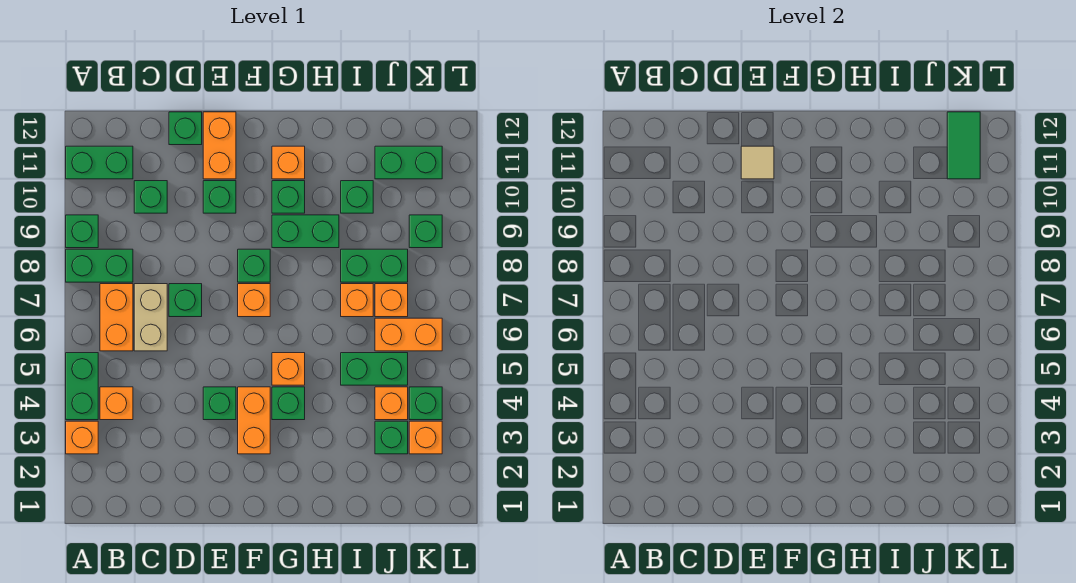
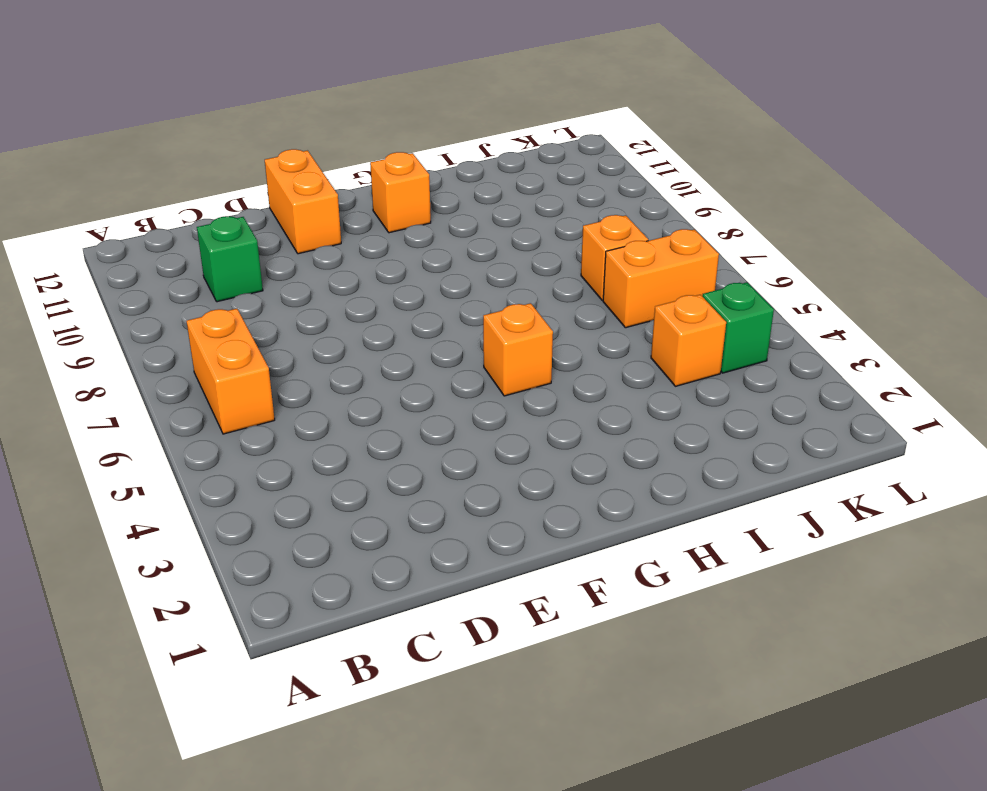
none -> orange brick A3 level 1
none -> green brick A4:A5 level 1
none -> green brick A8:B8 level 1
none -> green brick A9 level 1

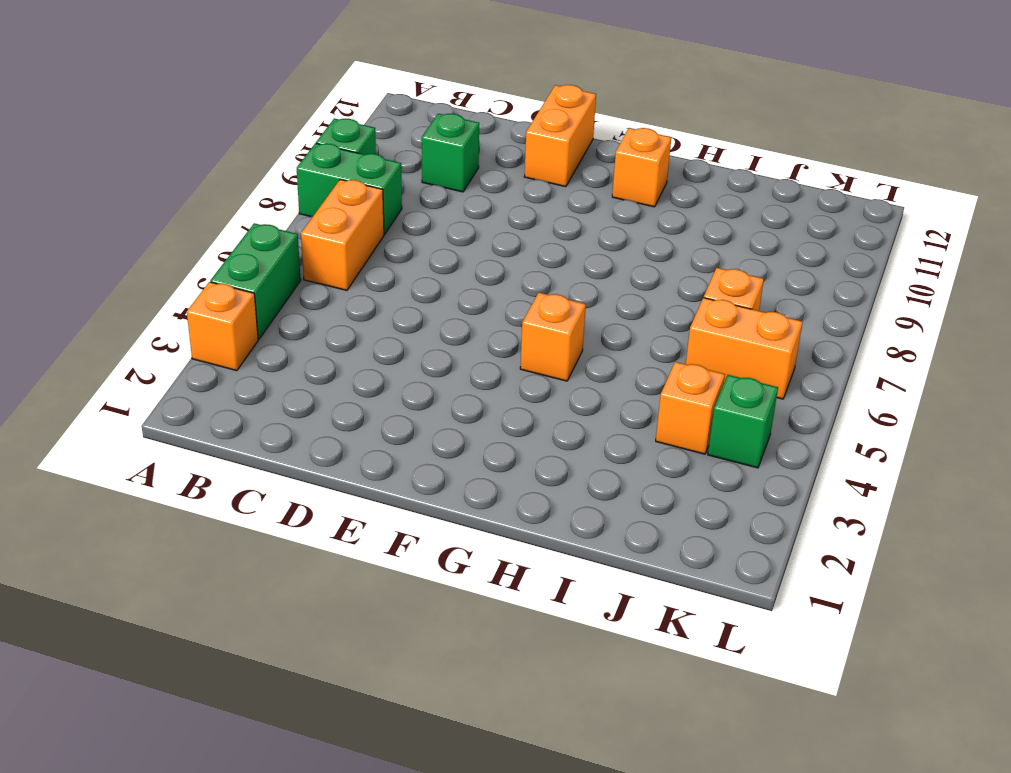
none -> green brick A11:B11 level 1
none -> orange brick B4 level 1
none -> tan brick C6:C7 level 1
none -> green brick D7 level 1

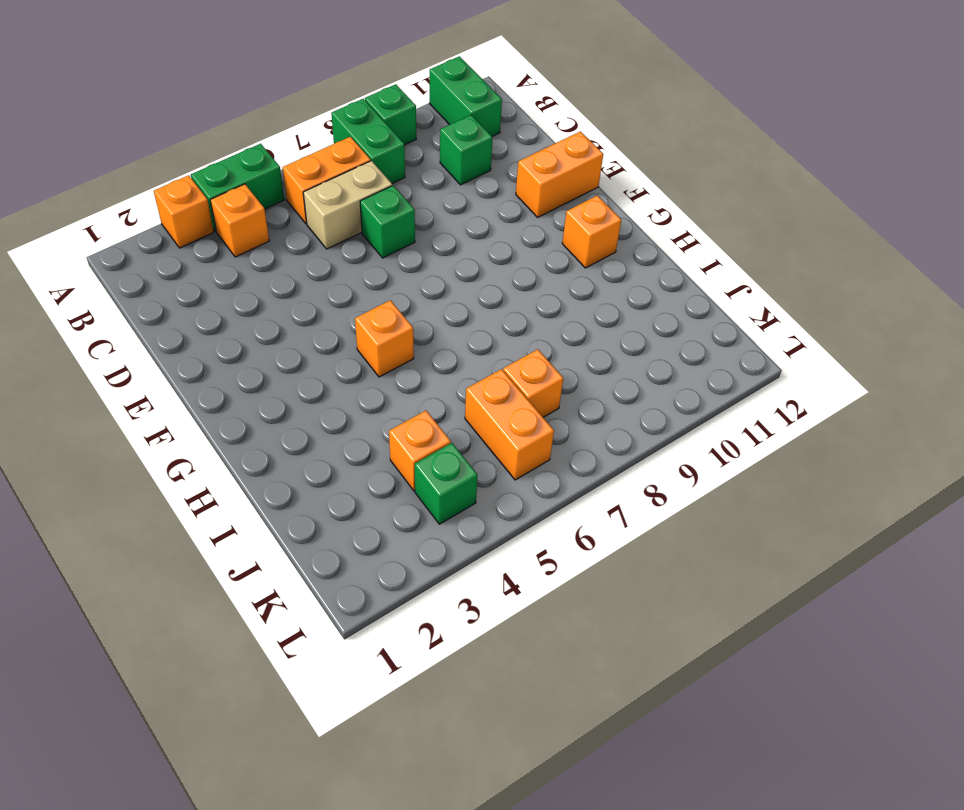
none -> green brick D12 level 1
none -> green brick E4 level 1
none -> green brick E10 level 1
none -> orange brick F3:F4 level 1

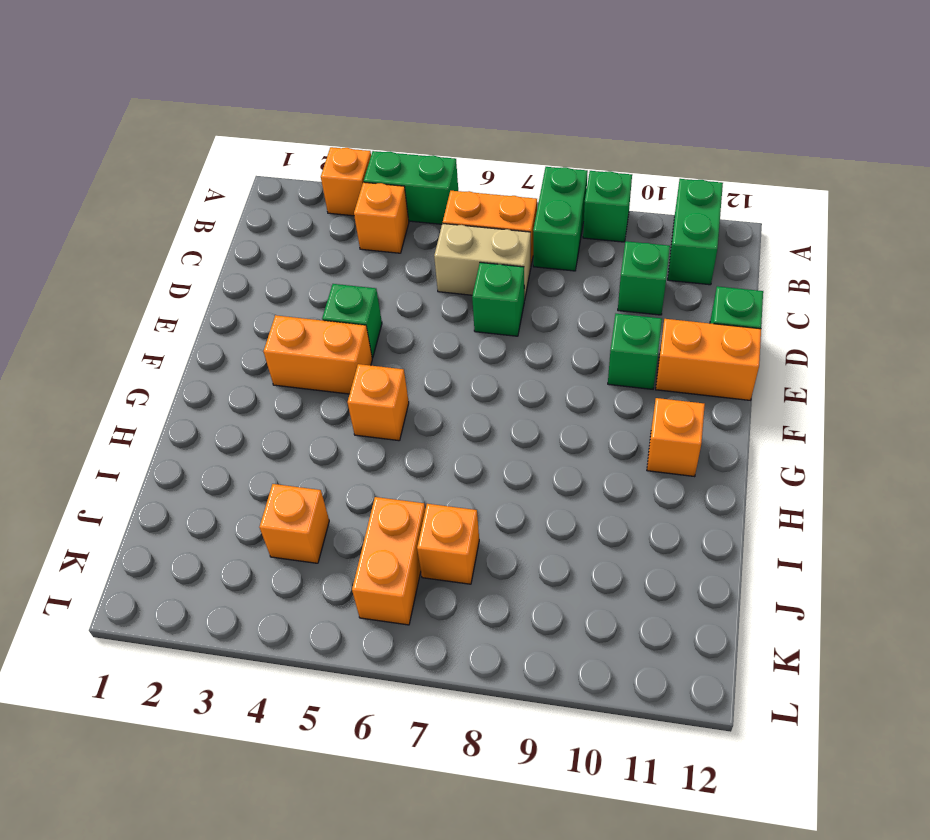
none -> orange brick F7 level 1
none -> green brick F8 level 1
none -> green brick G4 level 1
none -> green brick G9:H9 level 1

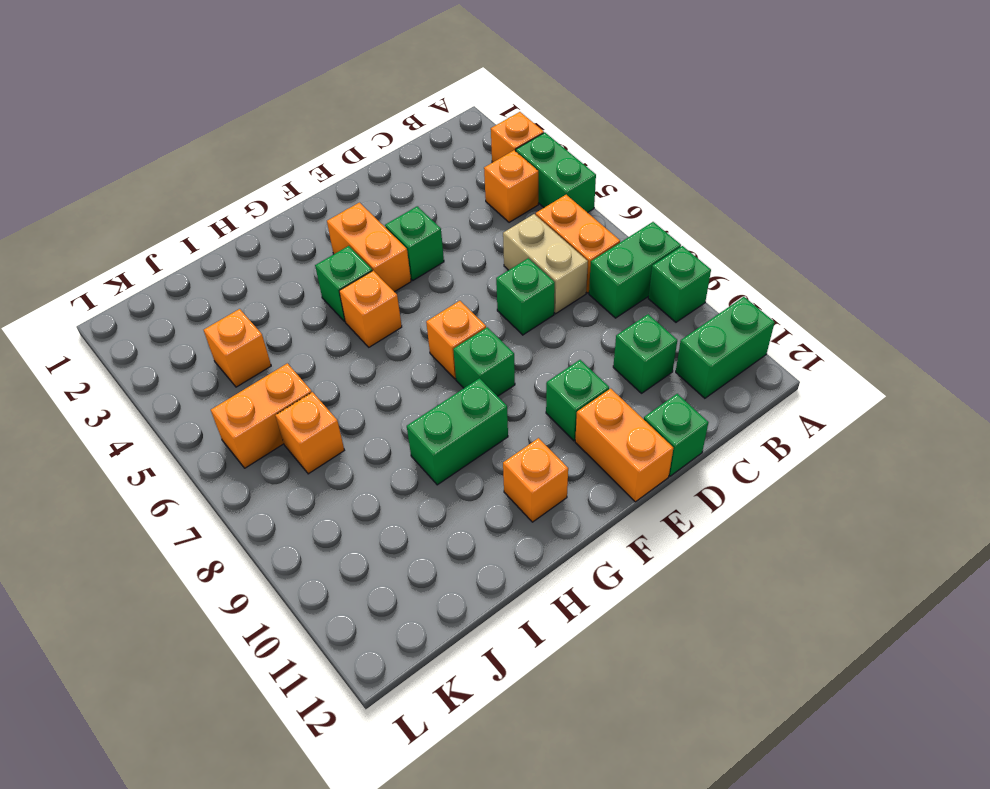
none -> green brick G10 level 1
none -> green brick I5:J5 level 1
none -> orange brick I7 level 1
none -> green brick I8:J8 level 1

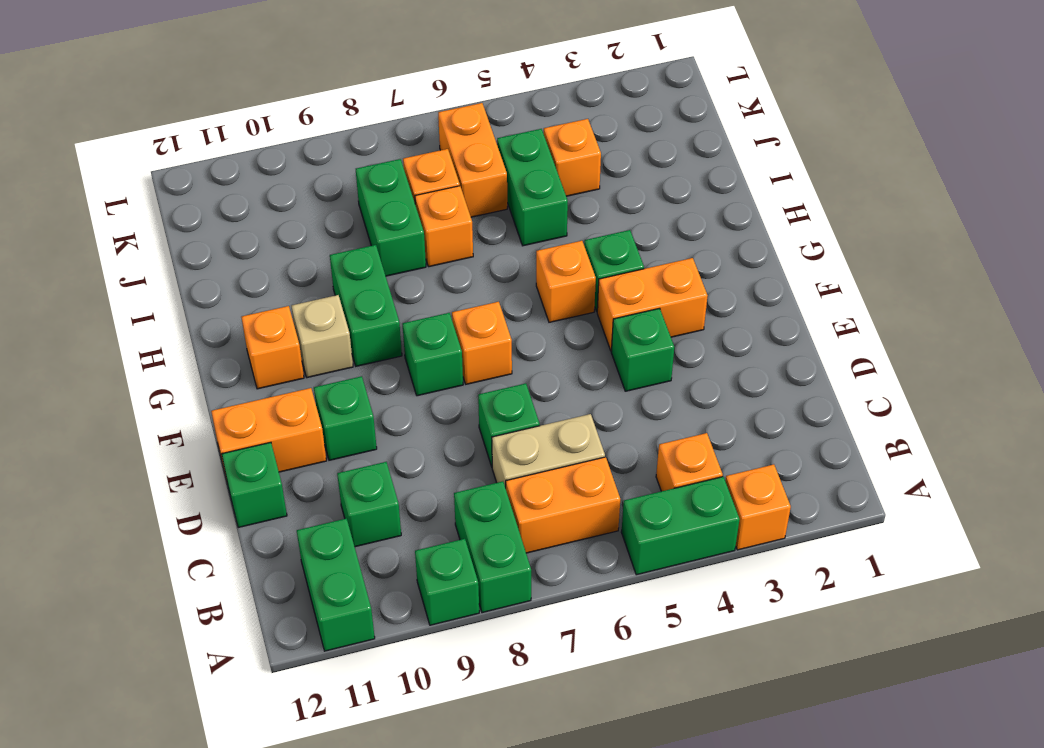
tan brick G10 level 1 -> green brick G10 level 1
none -> green brick I10 level 1
none -> green brick J3 level 1
none -> green brick J11:K11 level 1
none -> orange brick K3 level 1

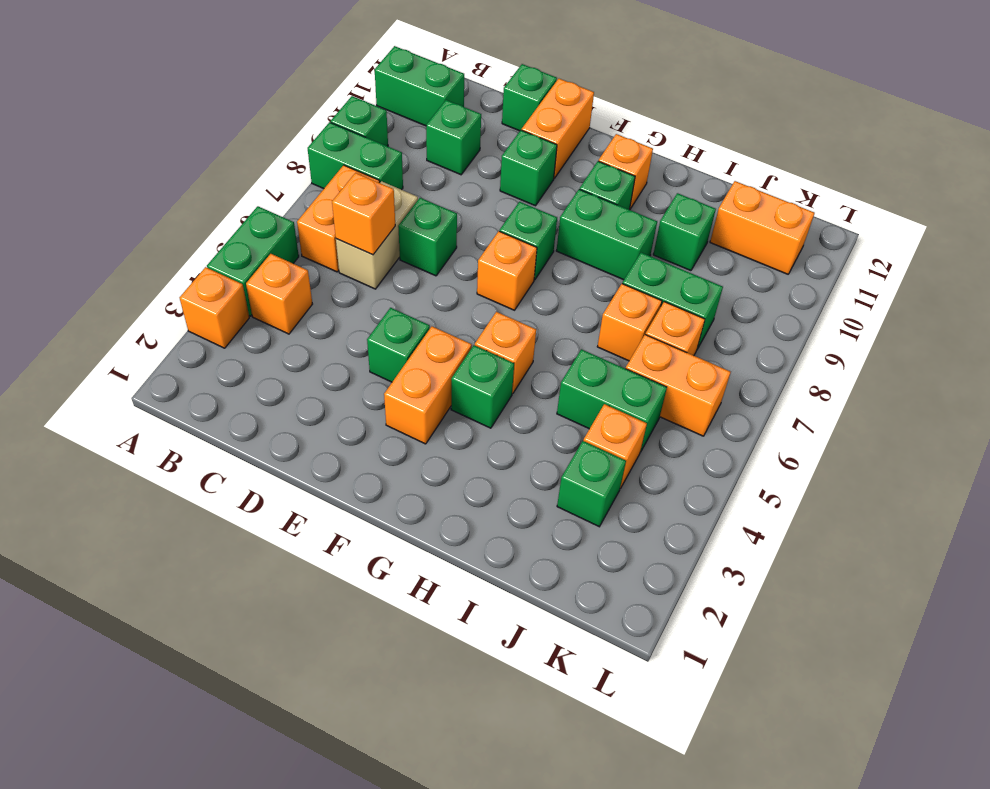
orange brick C6 level 2 -> orange brick K3 level 1
orange brick J11:K11 level 1 -> green brick J11:K11 level 1
none -> green brick K4 level 1
none -> green brick K9 level 1
none -> tan tile E11 level 2
none -> green tile K11:K12 level 2

